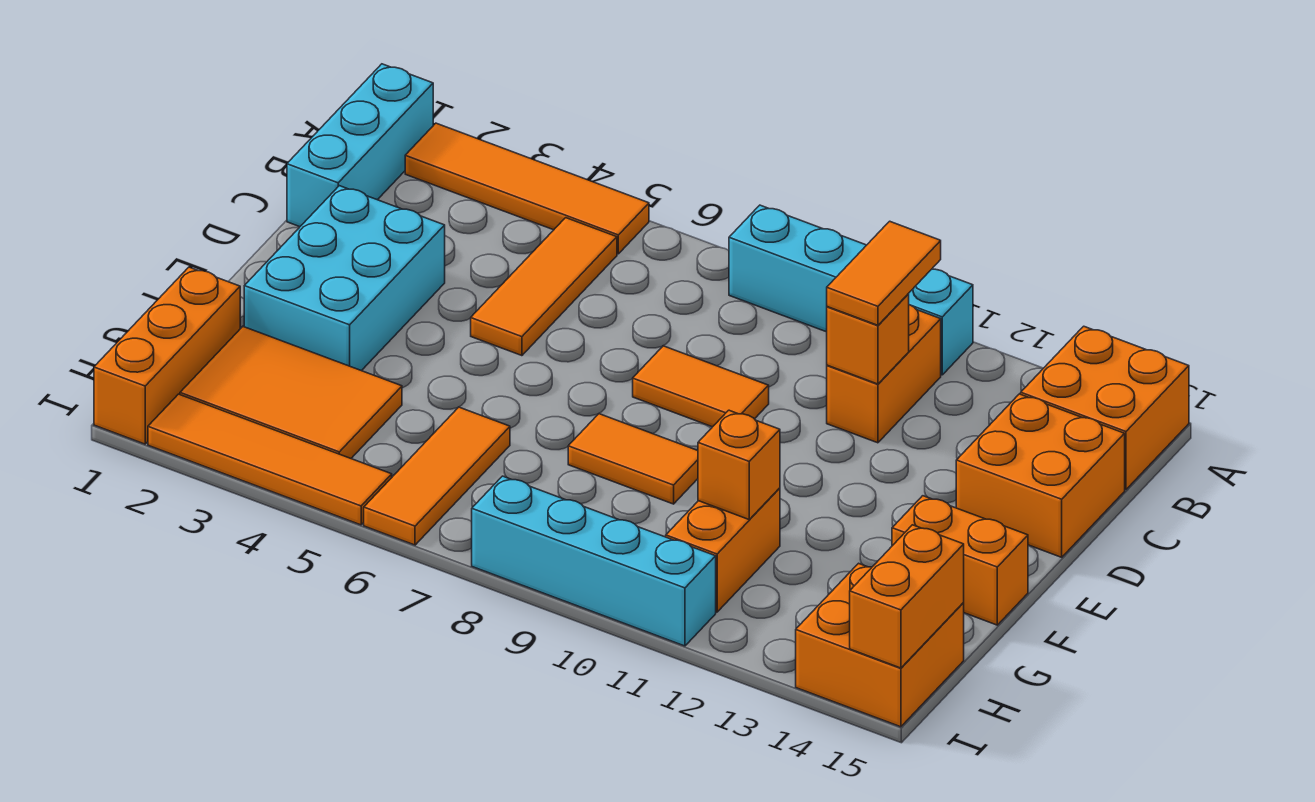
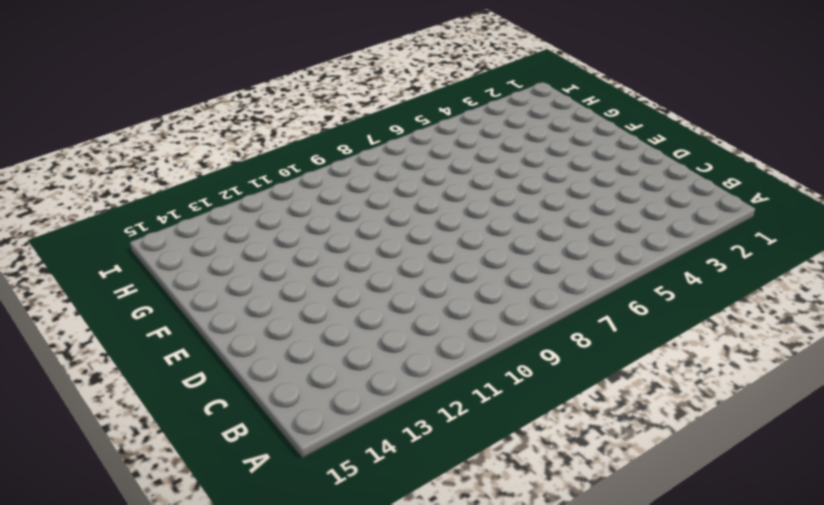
none -> cyan brick A1:C1 level 1
none -> orange tile A2:A5 level 1
none -> cyan brick A8:A11 level 1

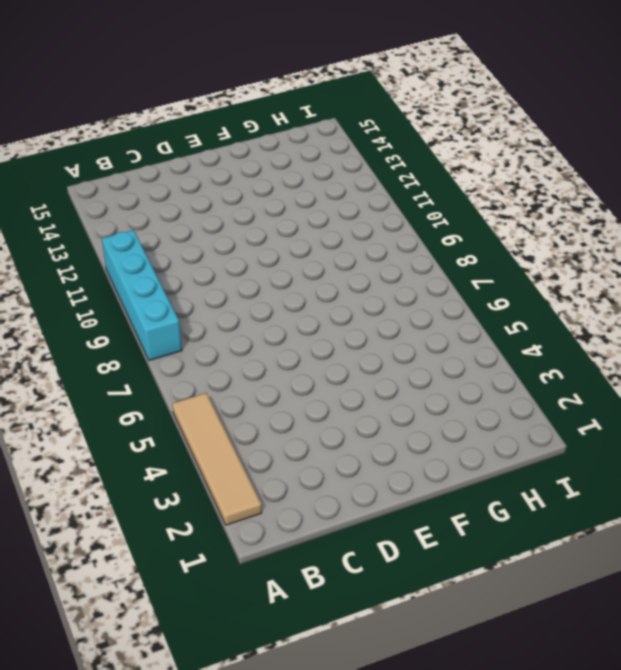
tan tile A2:A5 level 1 -> orange tile A2:A5 level 1
none -> cyan brick A1:C1 level 1
none -> orange brick A14:B15 level 1
none -> orange tile B5:D5 level 1

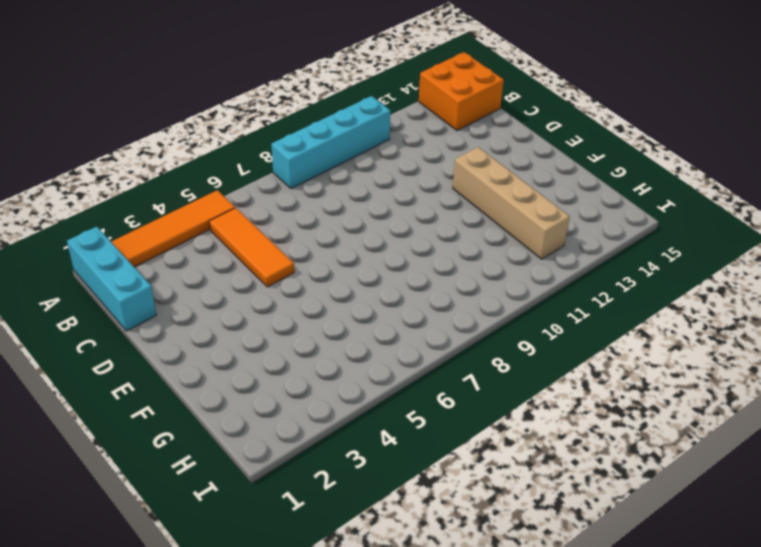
tan brick E12:H12 level 1 -> none
none -> orange brick B11:C11 level 1
none -> orange brick C14:D15 level 1
none -> cyan brick D2:F3 level 1

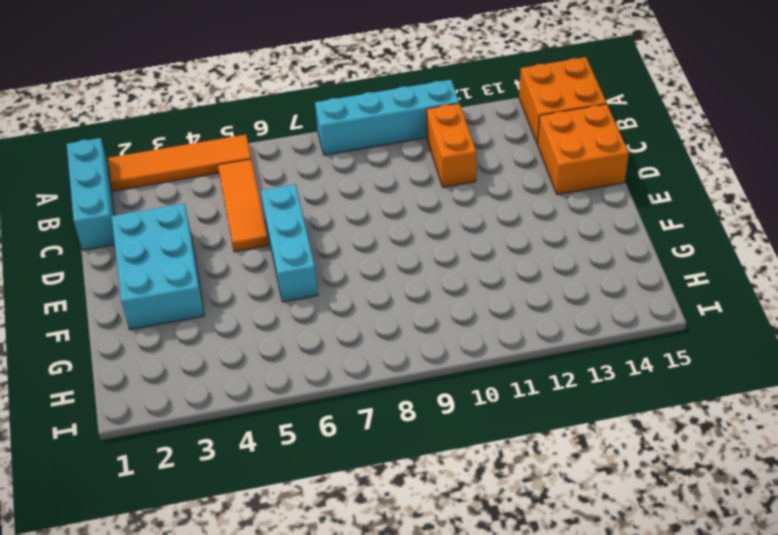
cyan brick D6:F6 level 1 -> none
none -> orange tile D8:D9 level 1
none -> orange tile F8:F9 level 1
none -> orange brick F14:F15 level 1

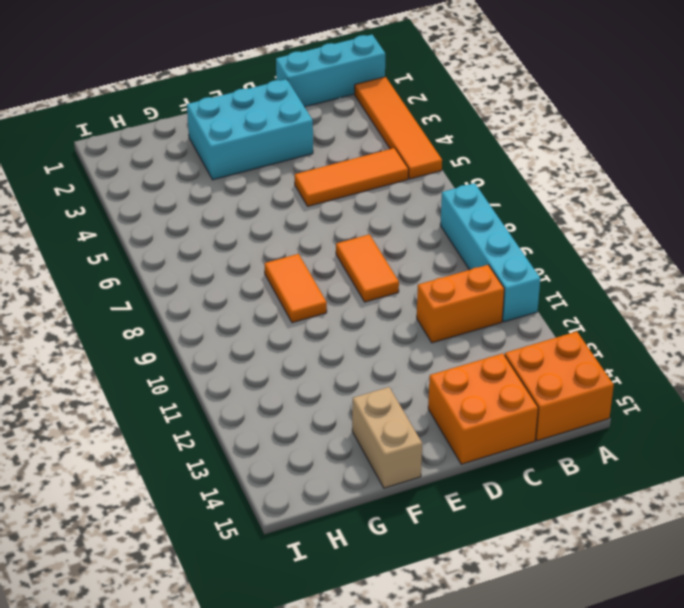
tan brick F14:F15 level 1 -> orange brick F14:F15 level 1
none -> orange brick G1:I1 level 1
none -> orange tile G2:H4 level 1
none -> orange tile G6:I6 level 1

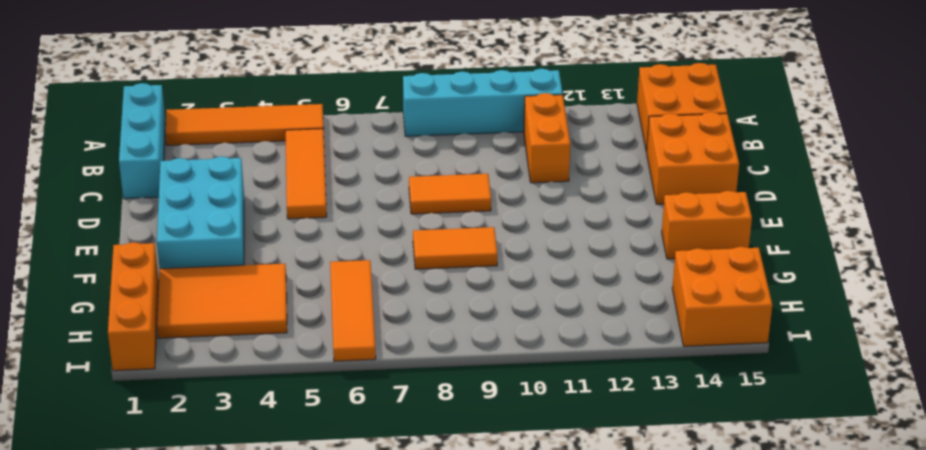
none -> orange brick G11:H11 level 1
none -> orange tile I2:I5 level 1
none -> cyan brick I8:I11 level 1

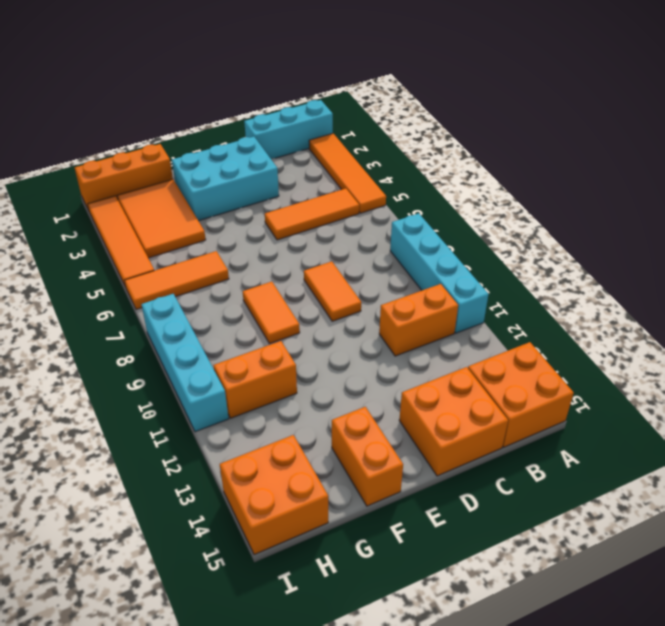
none -> orange brick C11 level 2
none -> orange brick G11 level 2
none -> orange brick H15:I15 level 2

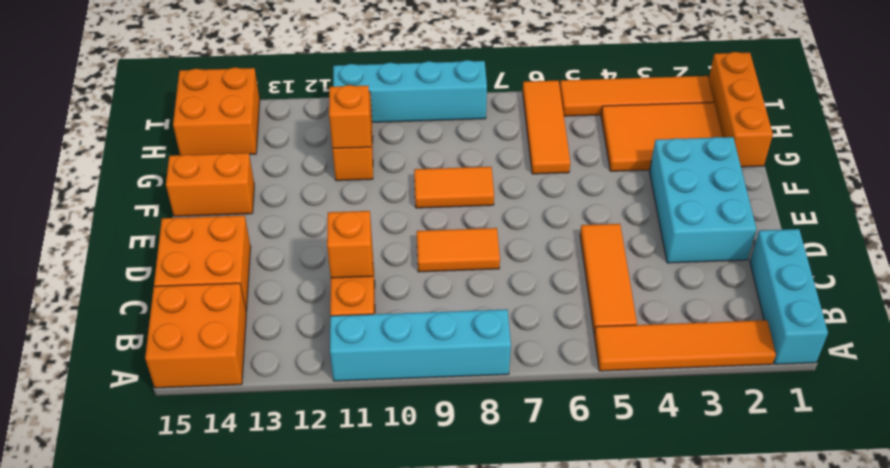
none -> orange brick H15:I15 level 2
none -> orange tile B11:C11 level 3

